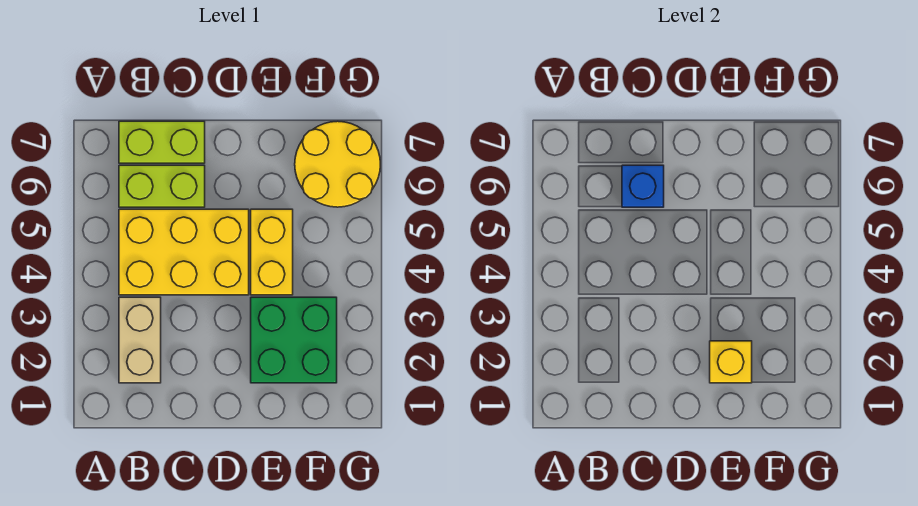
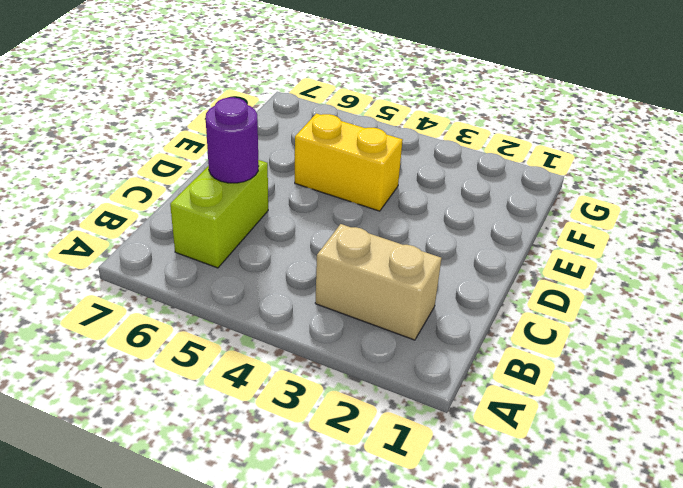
purple round brick C6 level 2 -> blue brick C6 level 2
none -> yellow brick B4:D5 level 1
none -> lime brick B7:C7 level 1

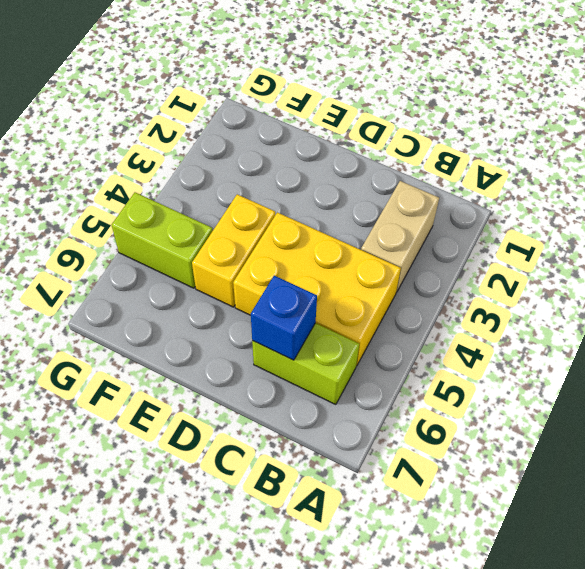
lime brick F5:G5 level 1 -> lime brick B7:C7 level 1
none -> green brick E2:F3 level 1
none -> yellow round brick F6:G7 level 1

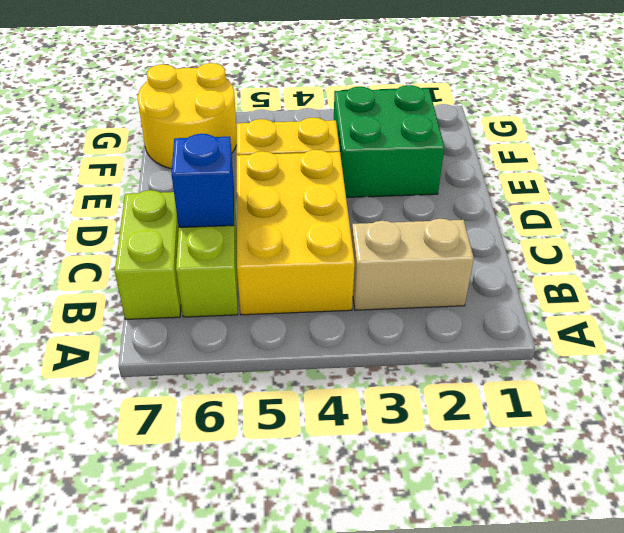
none -> yellow brick E2 level 2

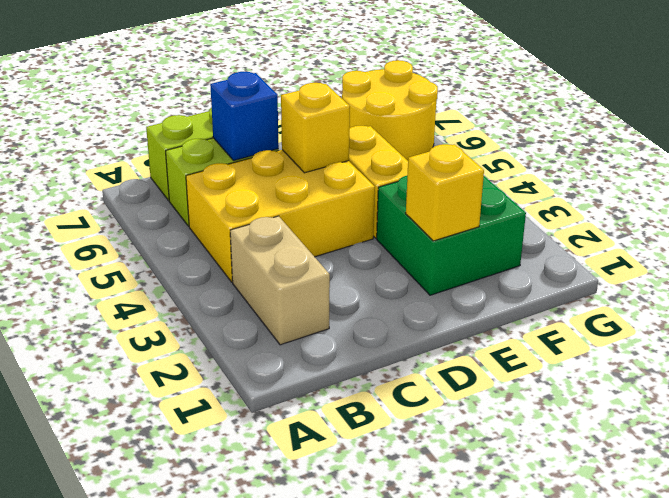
yellow brick D5 level 2 -> none

